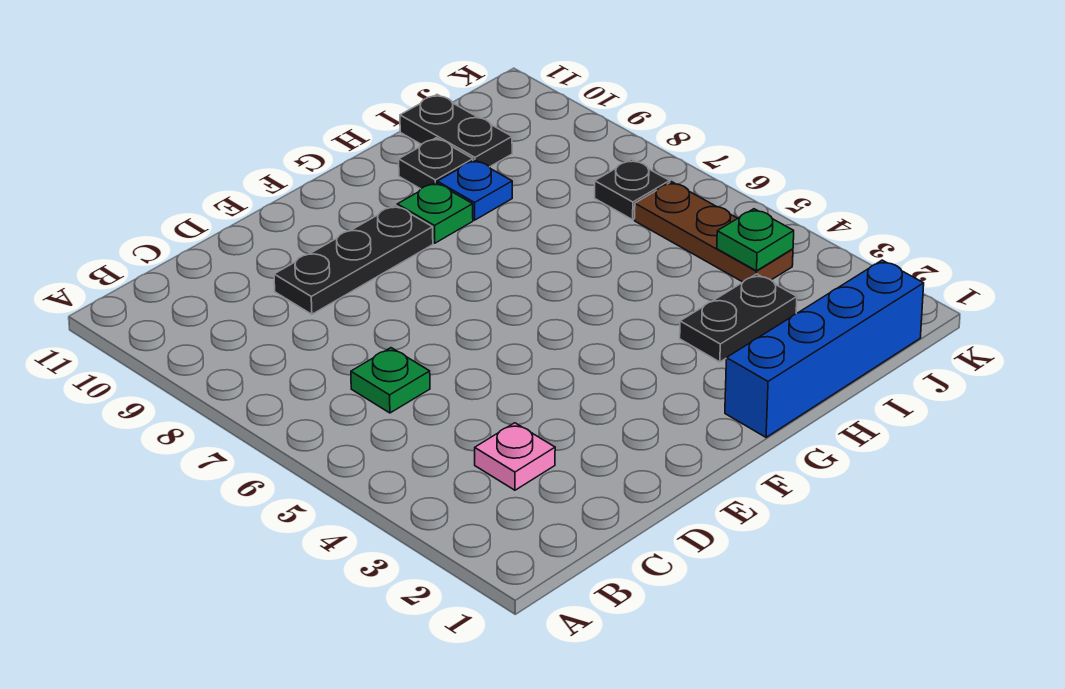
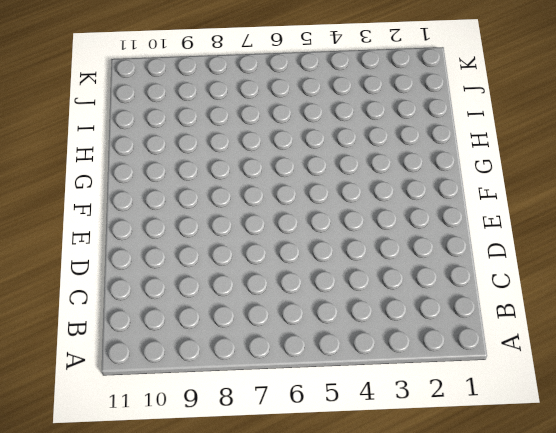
none -> pink plate C3 level 1
none -> green plate C6 level 1
none -> black plate D9:F9 level 1

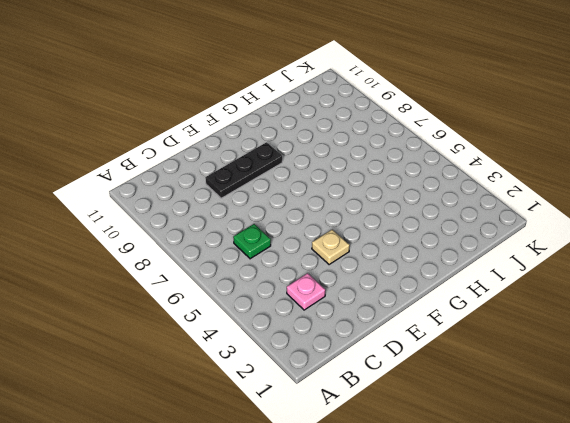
tan plate E4 level 1 -> none
none -> blue brick G1:J1 level 1
none -> green plate G9 level 1
none -> black plate H3:I3 level 1

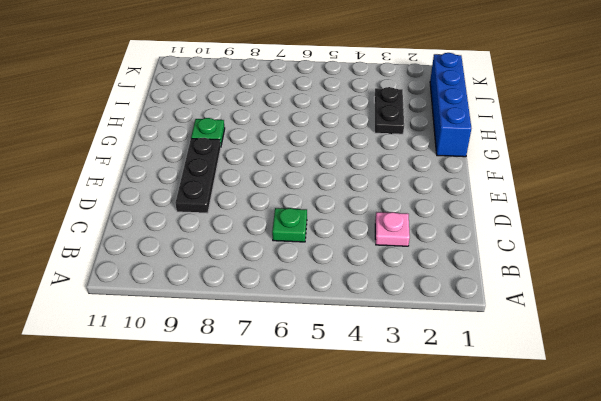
none -> blue plate H9 level 1
none -> black plate H10 level 1
none -> black plate I10:I11 level 1

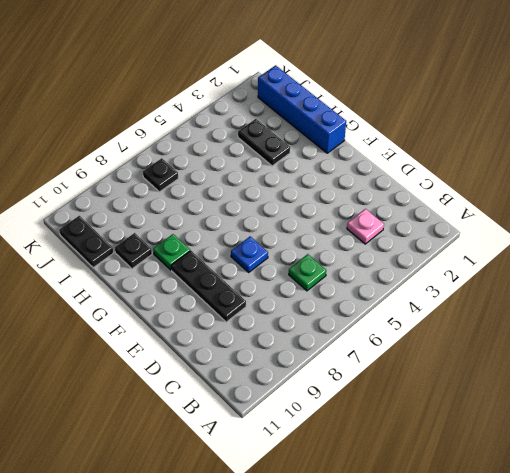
blue plate E7 level 1 -> blue plate H9 level 1
black plate I11:J11 level 1 -> black plate I10:I11 level 1
none -> brown plate J4:J6 level 1
none -> green plate J4 level 2

